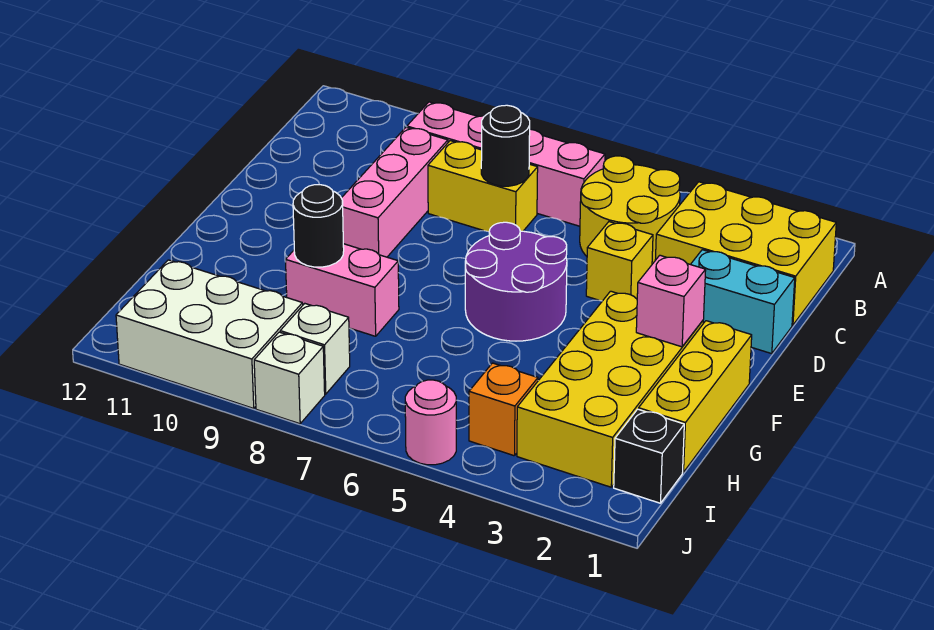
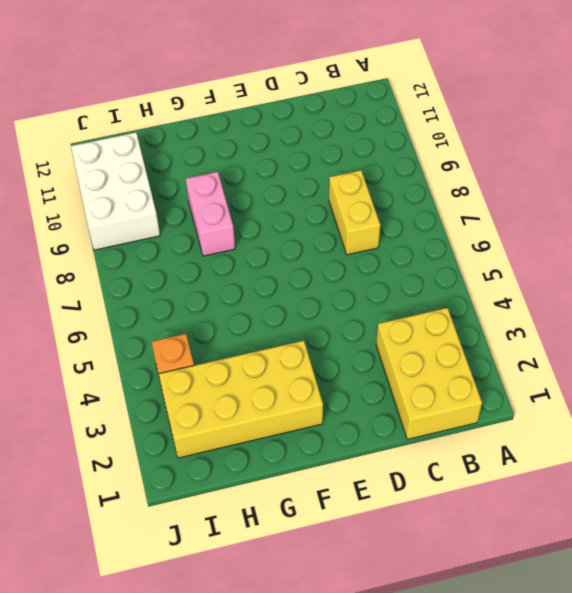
none -> yellow round brick B4:C5 level 1
none -> pink brick B6:B9 level 1
none -> pink brick C9:E9 level 1

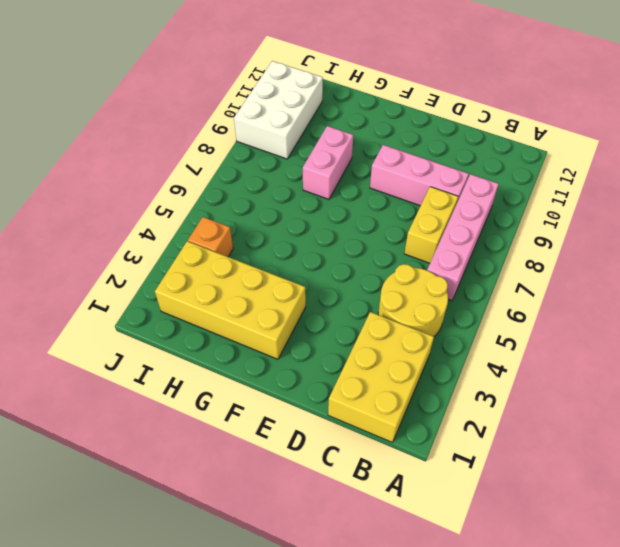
none -> cyan brick D1:D2 level 1
none -> yellow brick D4 level 1
none -> purple round brick E5:F6 level 1

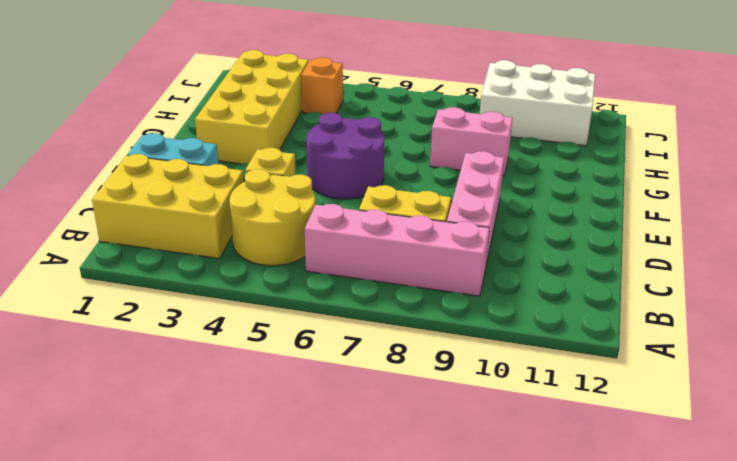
none -> yellow brick F1:H1 level 1
none -> black brick I1 level 1
none -> white brick I8 level 1

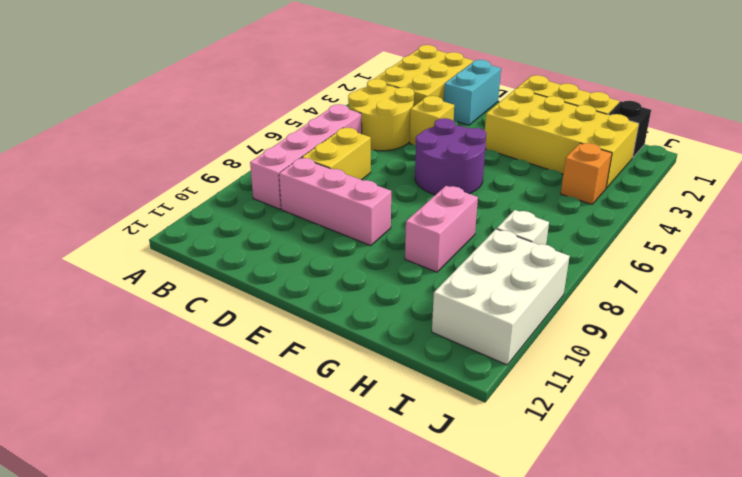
none -> pink round brick J5 level 1
none -> white brick J8 level 1
none -> black round brick C7 level 2

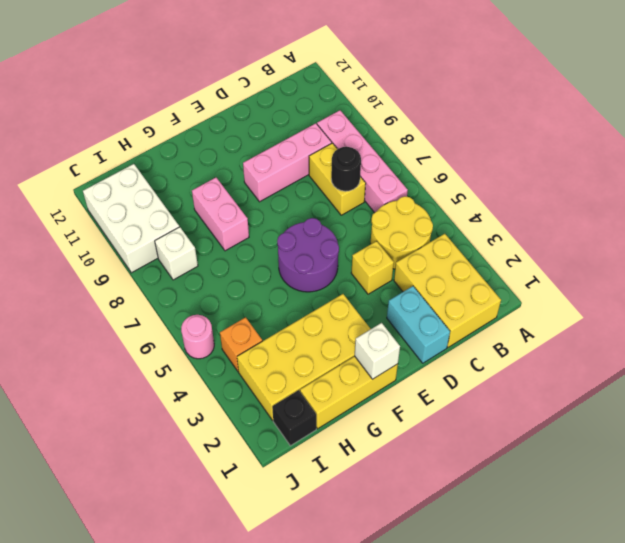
white brick F1 level 2 -> white brick J8 level 1
none -> pink brick F2 level 2
none -> black round brick G9 level 2

